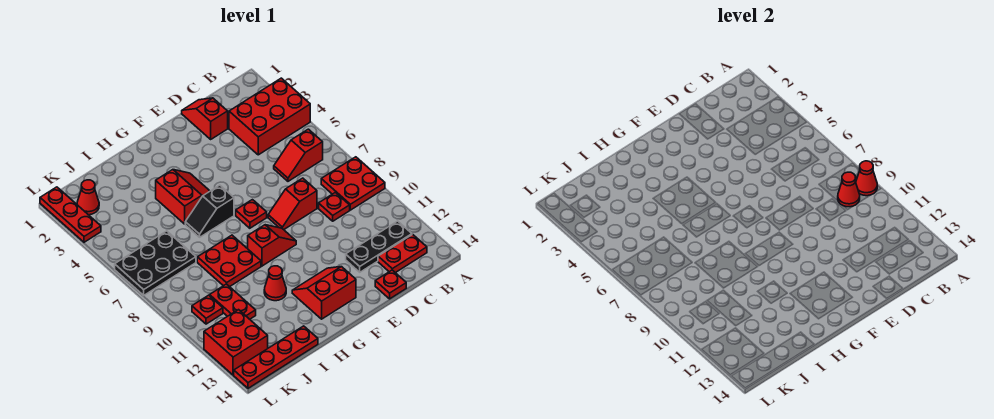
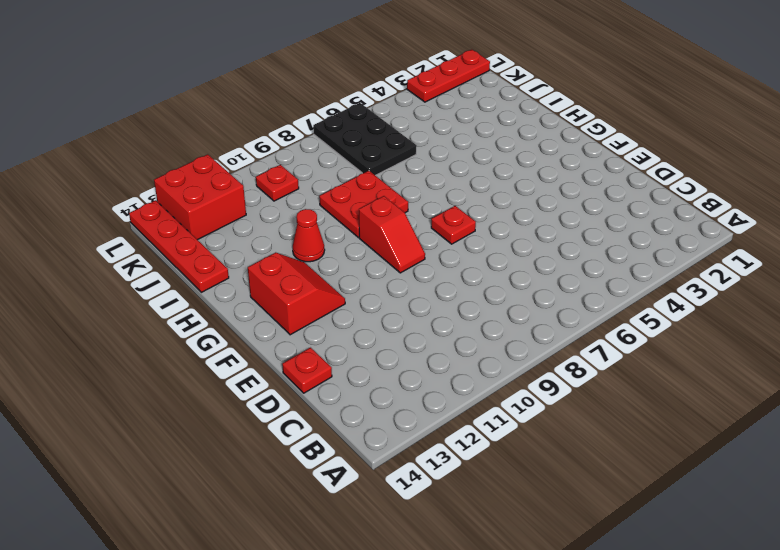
none -> red brick A3:C4 level 1
none -> red plate A8:B9 level 1
none -> red slope B6:C6 level 1 top B

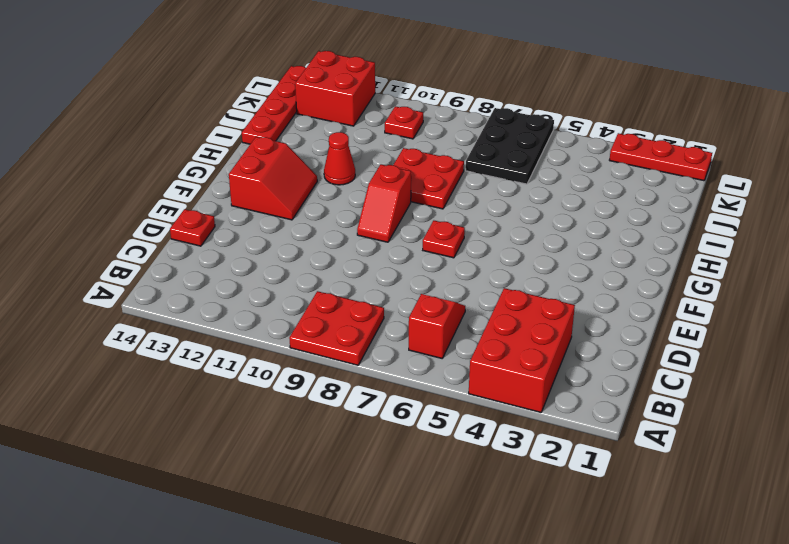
none -> black plate B12:D12 level 1
none -> red plate B13:C13 level 1
none -> red plate C9 level 1

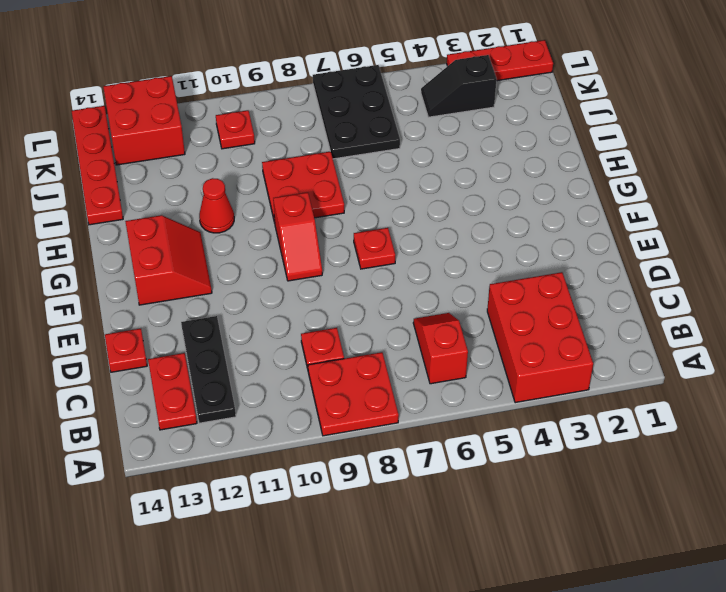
black slope K3:K4 level 1 top 3 -> black slope G6:H6 level 1 top G
none -> red slope D1:D2 level 1 top 2
none -> red slope D8:E8 level 1 top D
none -> red slope G4:H5 level 1 top H

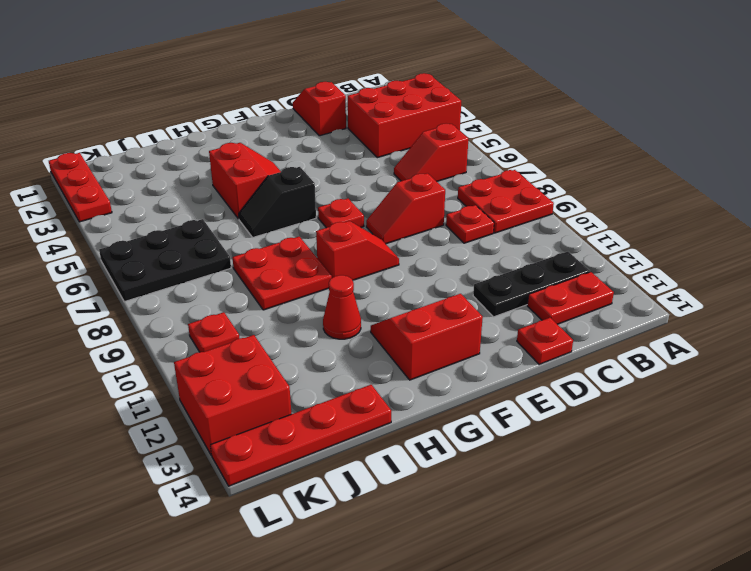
none -> red plate J10:J11 level 1
none -> red cone K2 level 1
none -> red cone A9 level 2

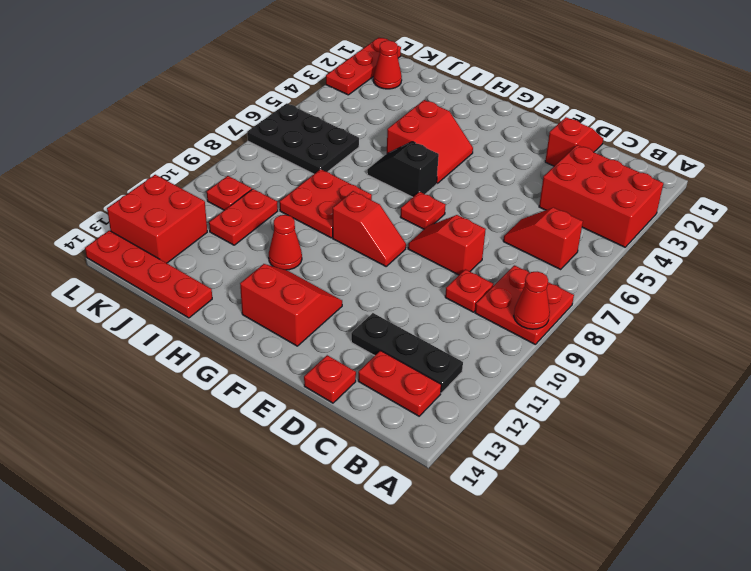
none -> red cone B9 level 2

